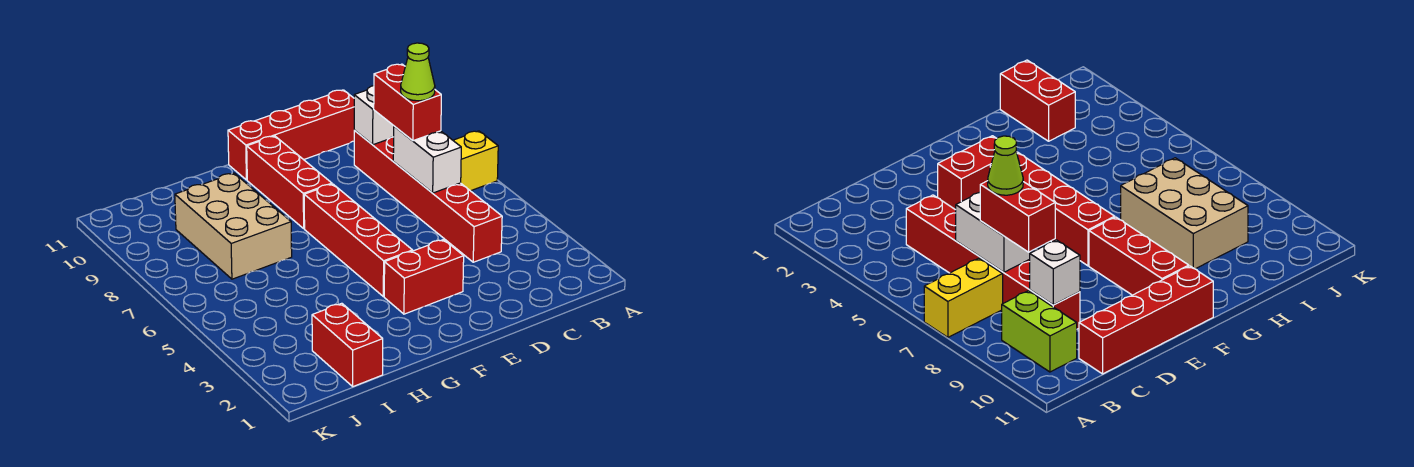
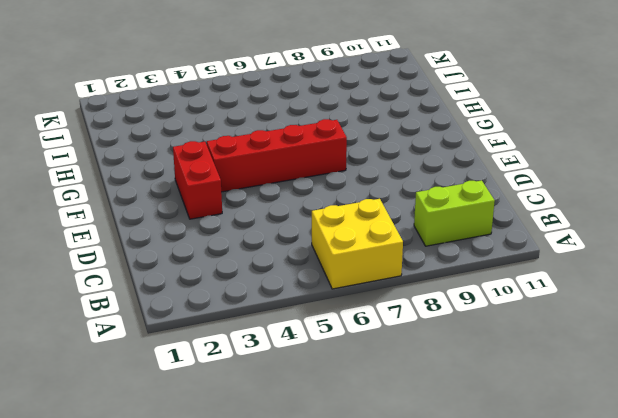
yellow brick A6:B7 level 1 -> yellow brick A7:B7 level 1
none -> red brick C4:C9 level 1
none -> red brick C11:F11 level 1
none -> red brick F8:F10 level 1

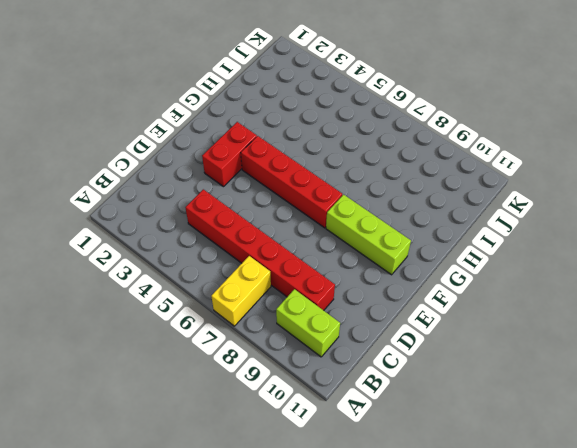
lime brick F8:F10 level 1 -> red brick F8:F10 level 1
none -> red brick C11:F11 level 1
none -> tan brick H7:I9 level 1
none -> red brick I1:I2 level 1

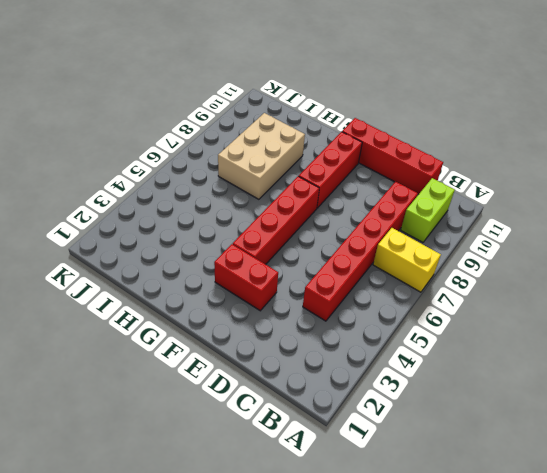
none -> red brick I1:I2 level 1
none -> white brick C6:C7 level 2
none -> white brick C9 level 2

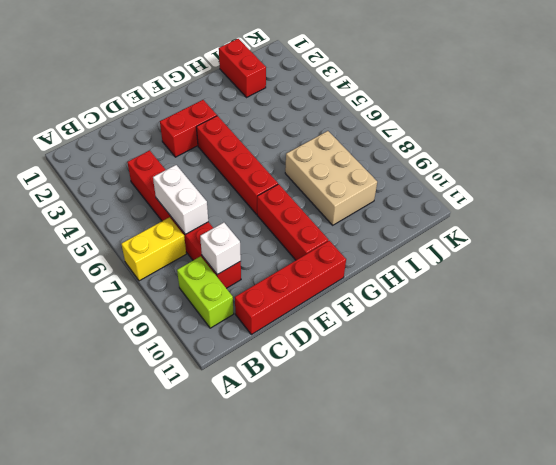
none -> red brick C7:C8 level 3
none -> lime cone C7 level 4

